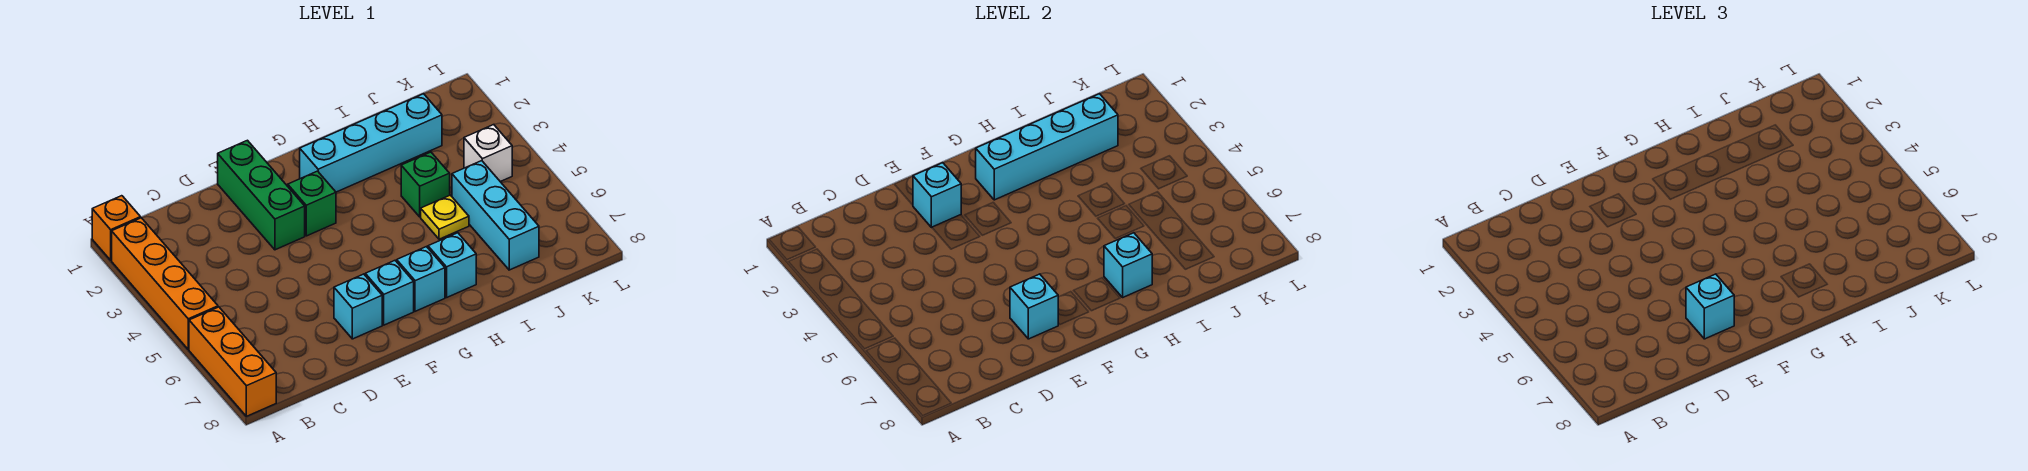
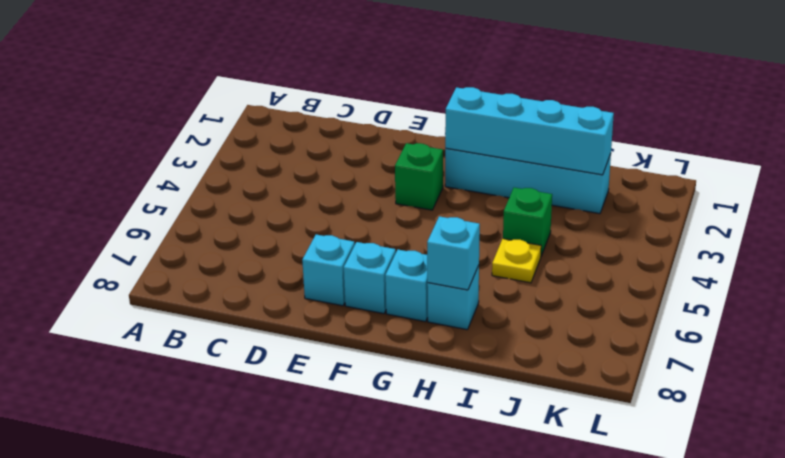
none -> orange brick A1 level 1
none -> orange brick A2:A5 level 1
none -> orange brick A6:A8 level 1

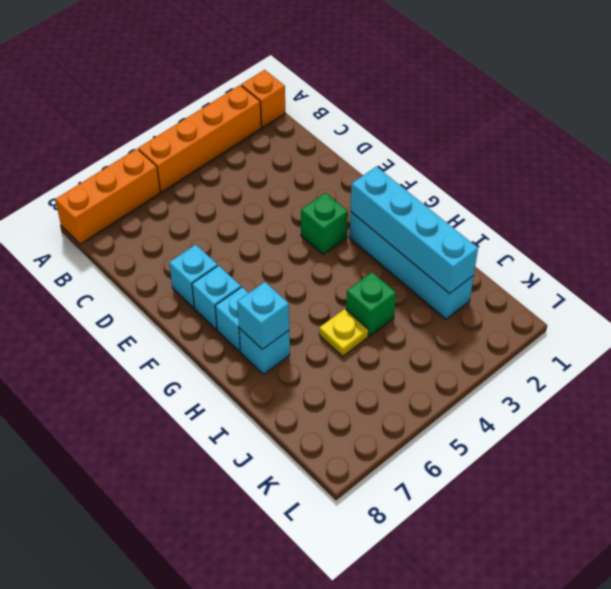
none -> green brick E1:E3 level 1
none -> cyan brick J5:J7 level 1
none -> white brick K4 level 1

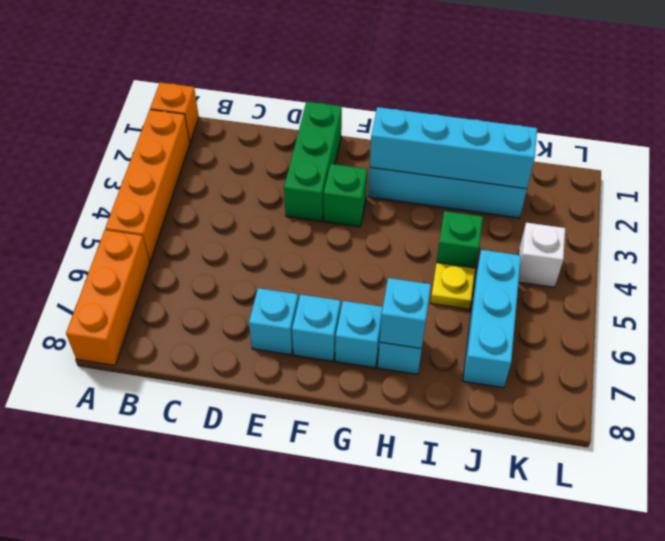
none -> cyan brick E2 level 2
none -> cyan brick E7 level 2
none -> cyan brick E7 level 3

